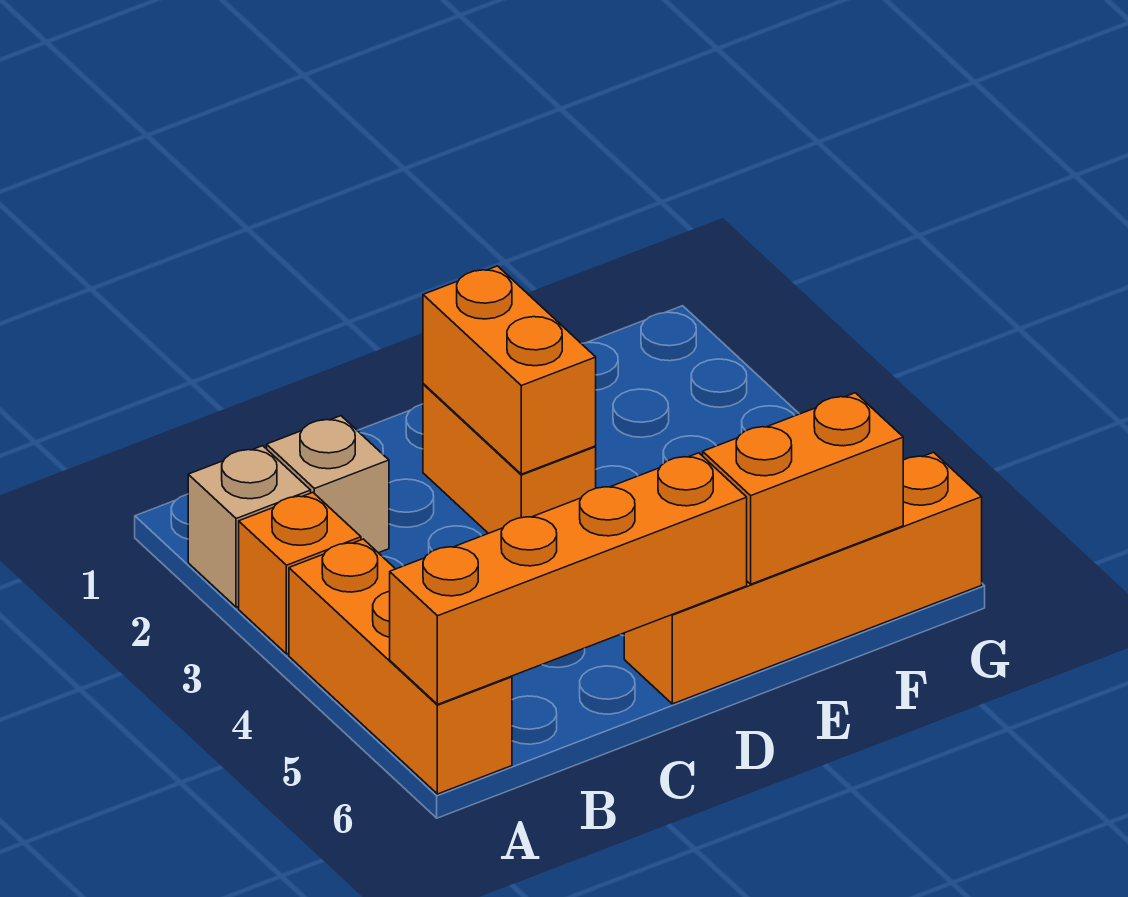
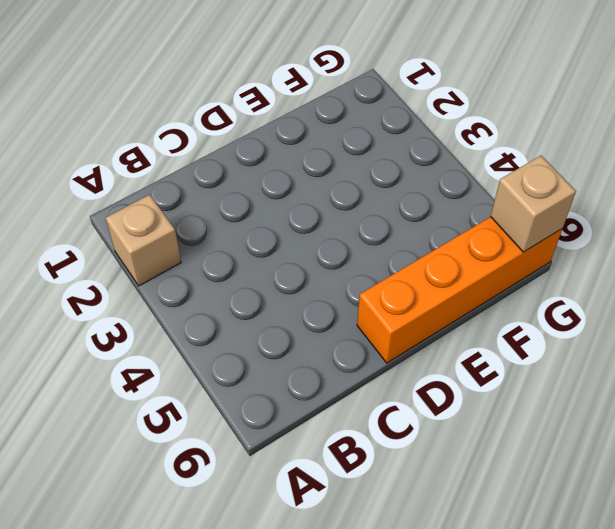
tan brick G6 level 2 -> tan brick B2 level 1
none -> orange brick A3 level 1
none -> orange brick A4:A6 level 1

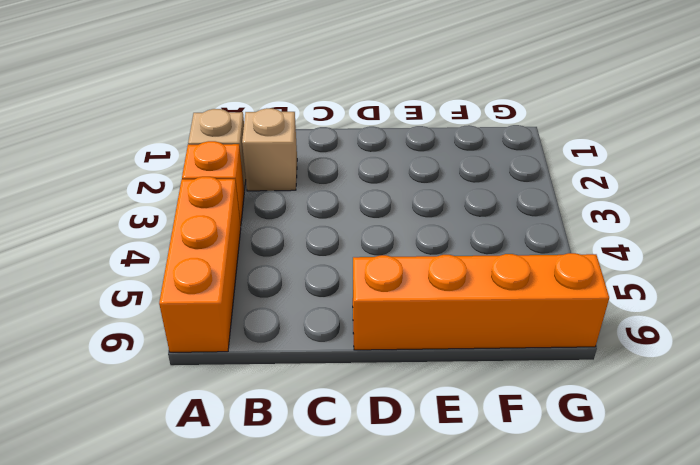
none -> orange brick D2:D3 level 1
none -> orange brick A6:D6 level 2

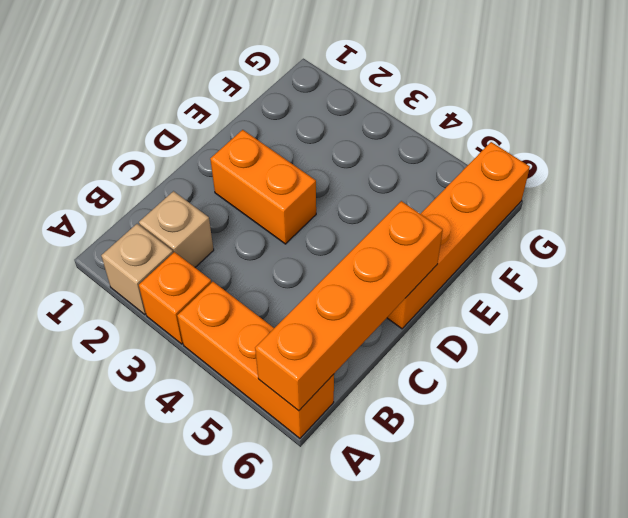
none -> orange brick D2:D3 level 2
none -> orange brick E6:F6 level 2

